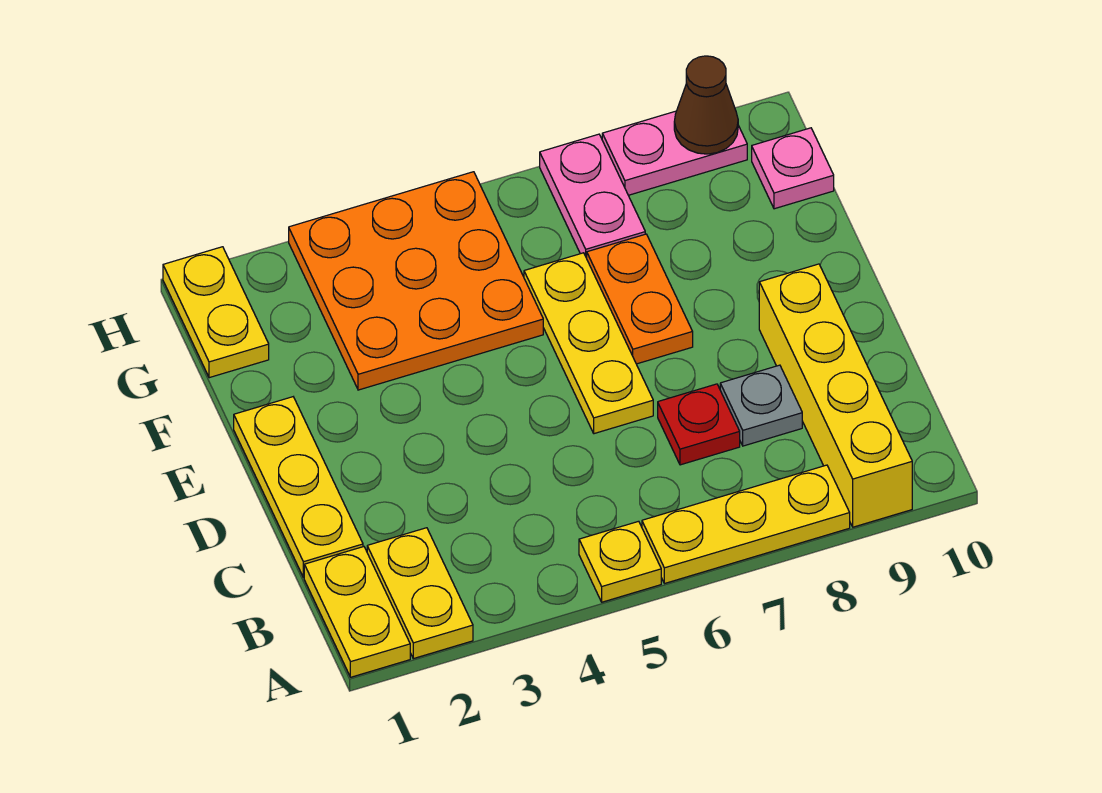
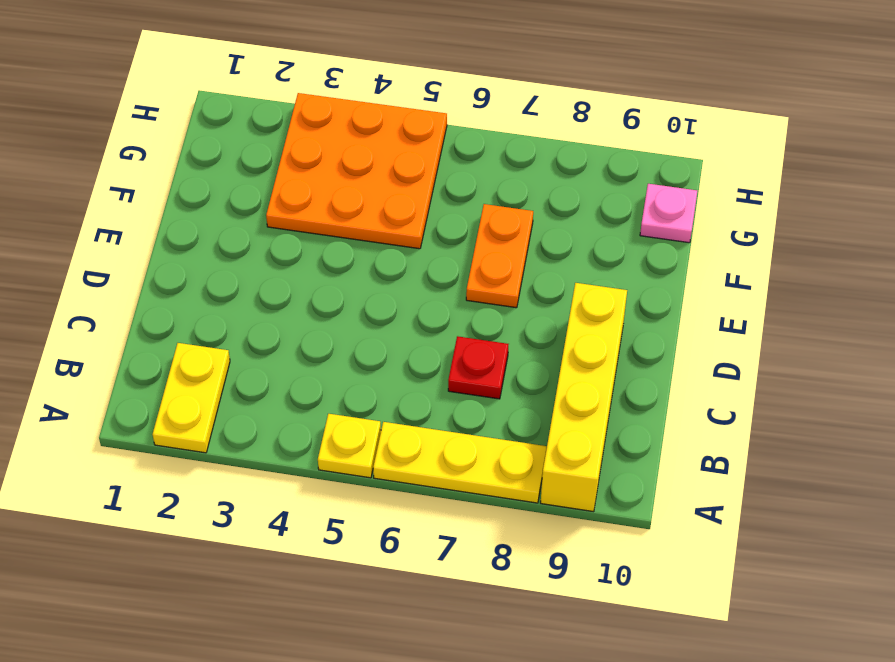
none -> yellow plate A1:B1 level 1
none -> yellow plate C1:E1 level 1
none -> grey plate C8 level 1

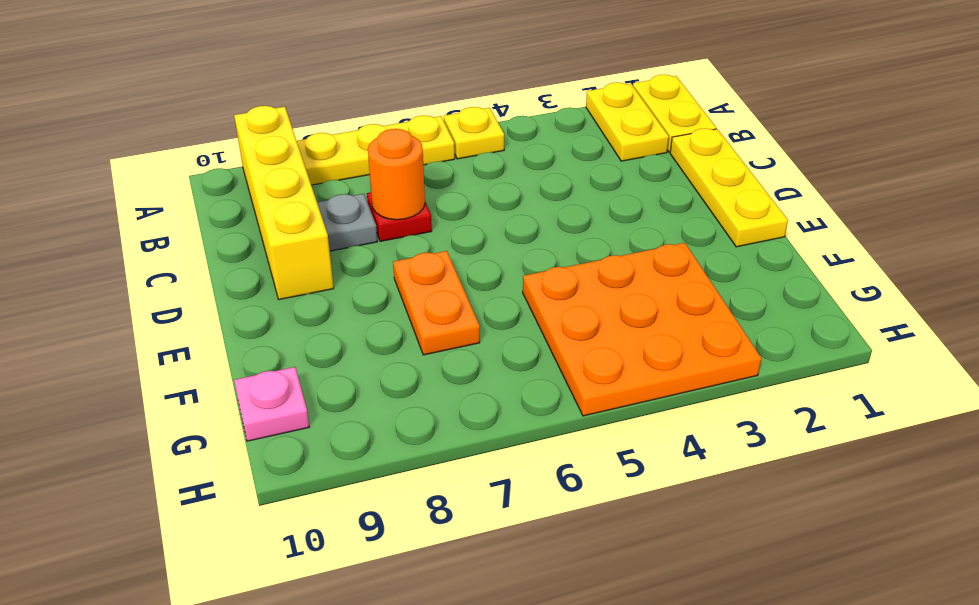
orange round brick C7 level 2 -> none
none -> yellow plate D6:F6 level 1
none -> yellow plate G1:H1 level 1
none -> pink plate G7:H7 level 1

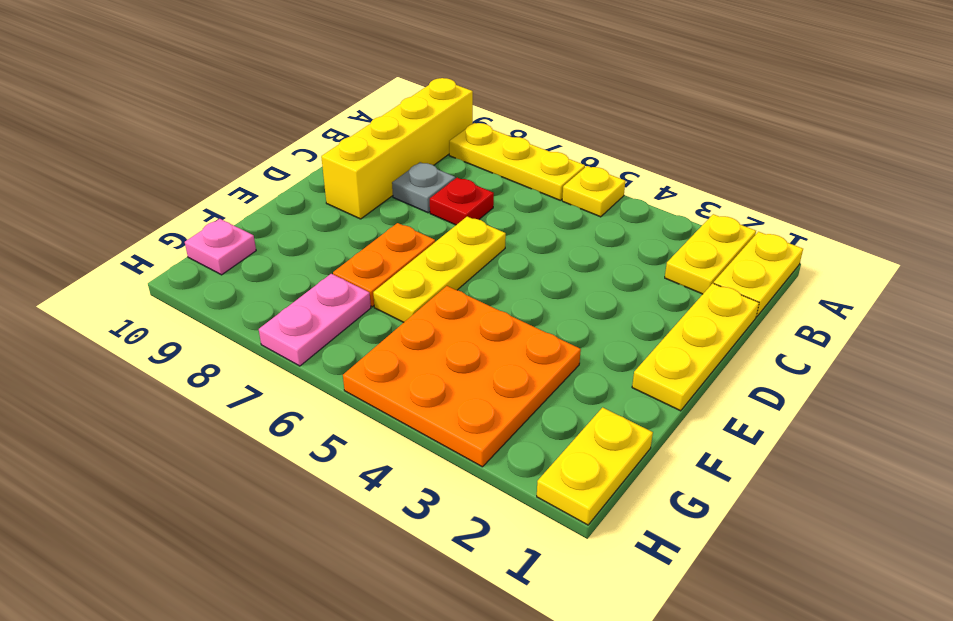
none -> pink plate H8:H9 level 1
none -> brown cone H9 level 2

